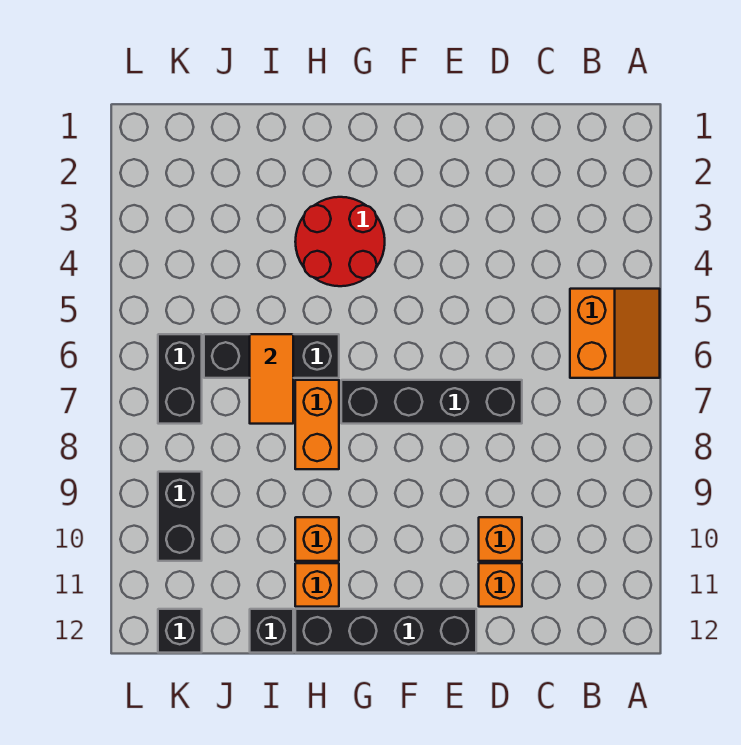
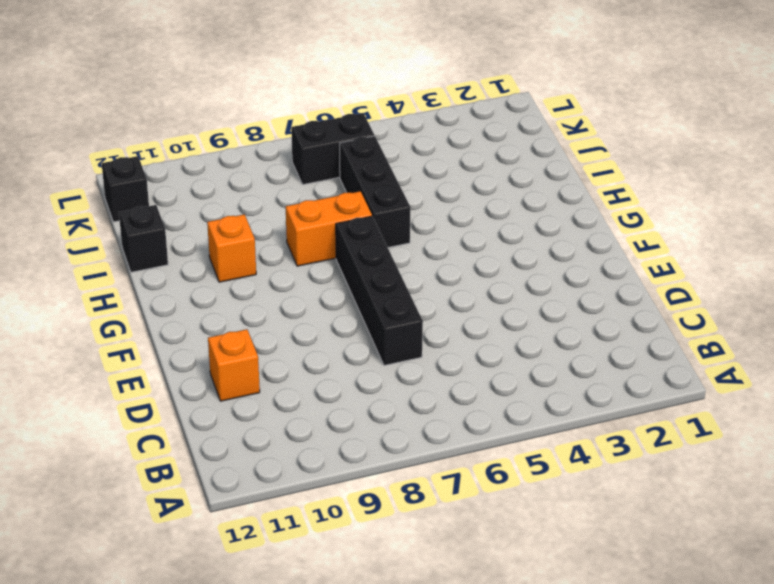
none -> orange slope A5:B6 level 1 top B
none -> orange brick D10 level 1
none -> black brick E12:H12 level 1

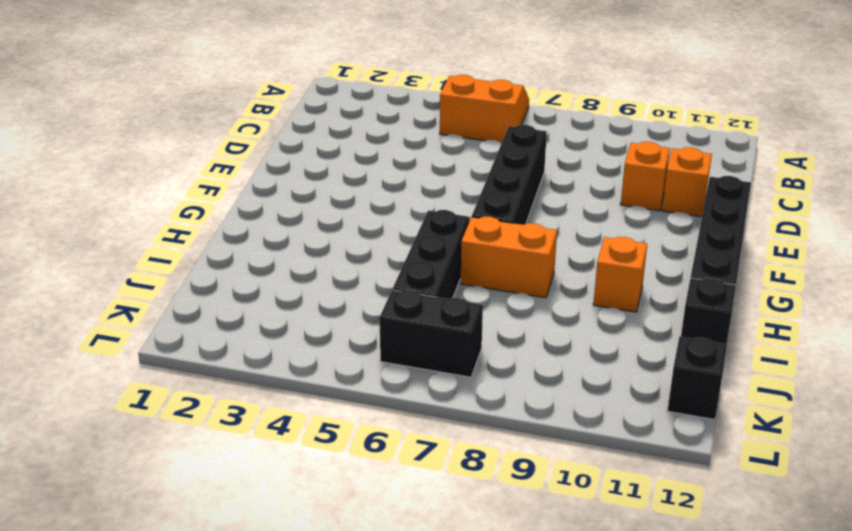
none -> red round brick G3:H4 level 1
none -> orange brick H11 level 1
none -> black brick K9:K10 level 1

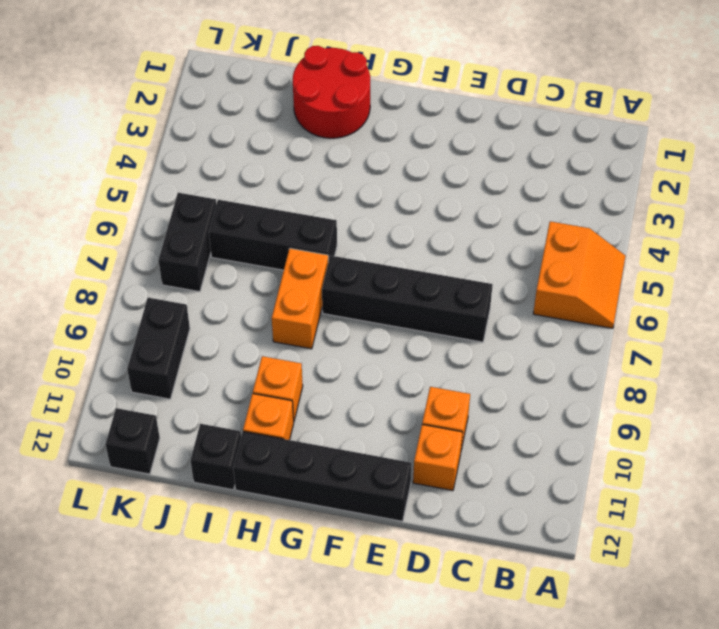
red round brick H1:I2 level 1 -> red round brick G3:H4 level 1
none -> orange tile I6:I7 level 2

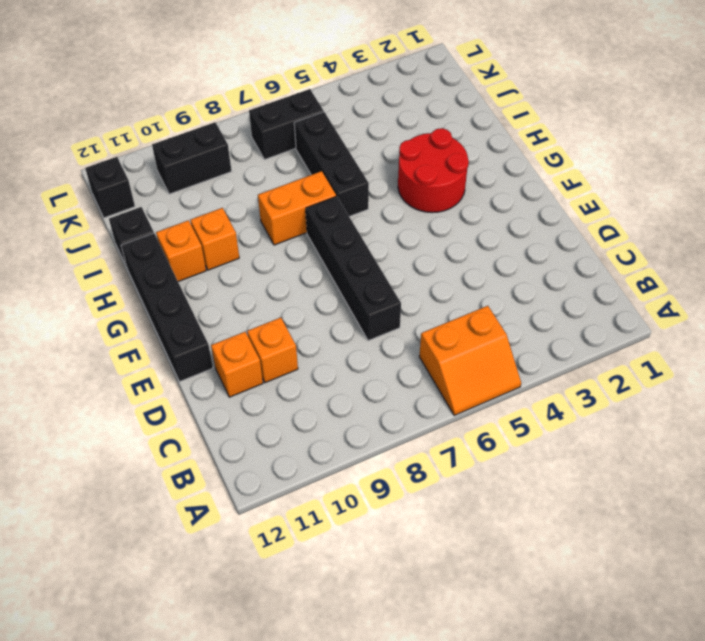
none -> orange tile I6:I7 level 2

